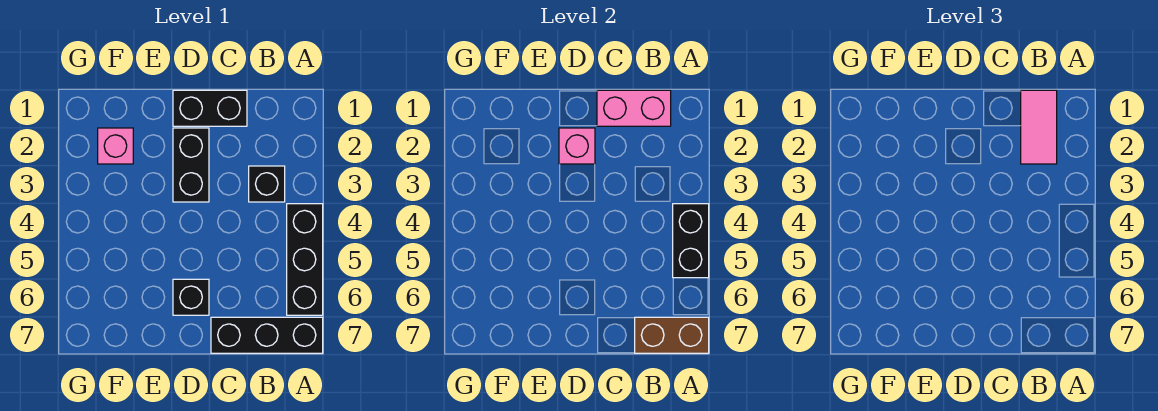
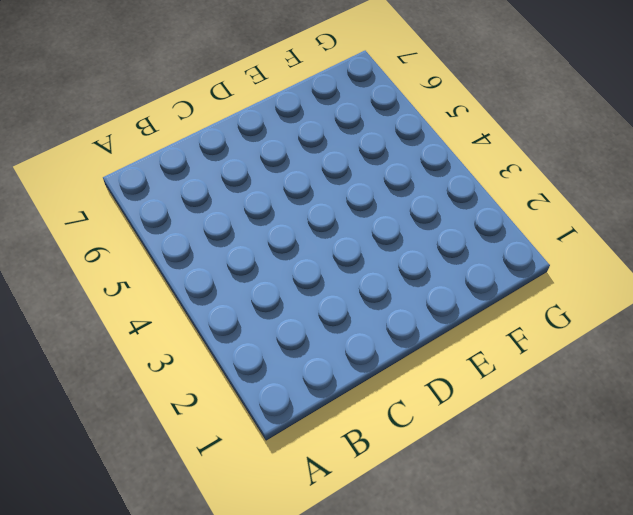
none -> black brick A4:A6 level 1
none -> black brick A7:C7 level 1
none -> black brick B3 level 1

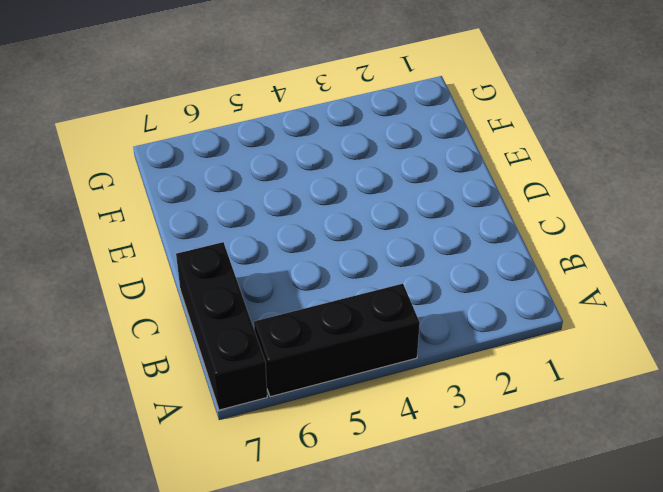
none -> black brick B3 level 1
none -> black brick C1:D1 level 1
none -> black brick D2:D3 level 1

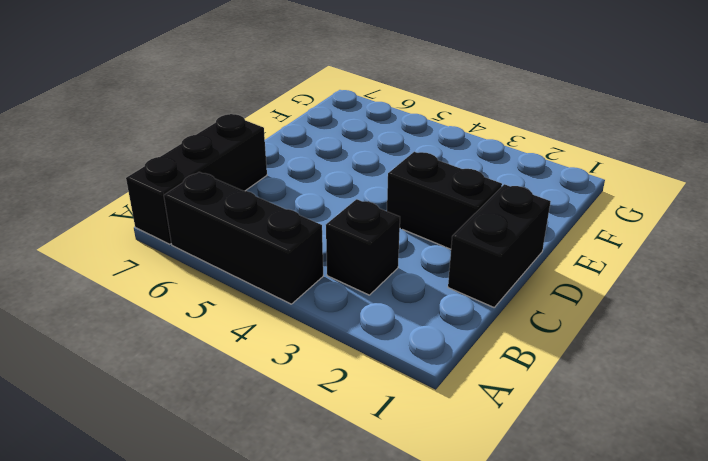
none -> black brick D6 level 1
none -> pink brick F2 level 1
none -> black brick A4:A5 level 2

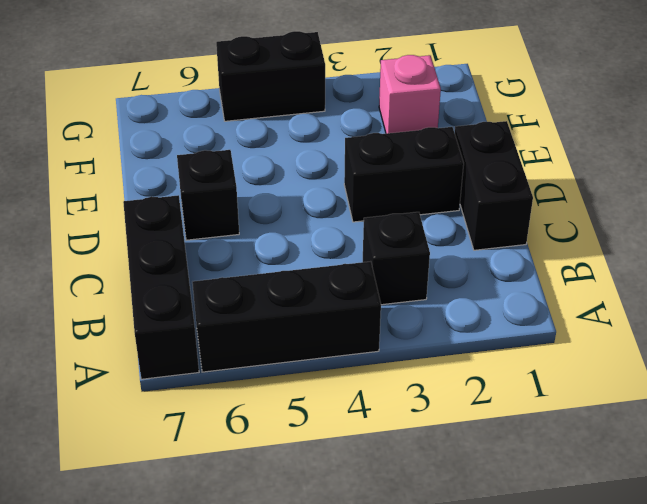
black brick G4:G5 level 1 -> black brick A4:A5 level 2
none -> brown brick A7:B7 level 2
none -> pink brick B1:C1 level 2
none -> pink brick D2 level 2

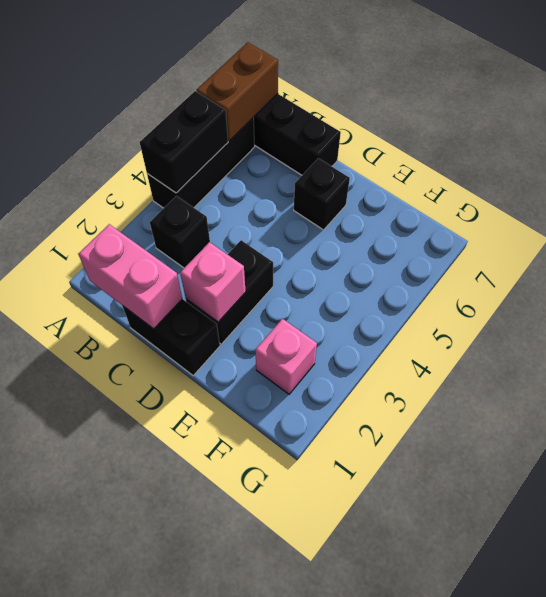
brown brick A6:A7 level 2 -> brown brick A7:B7 level 2
none -> pink tile B1:B2 level 3

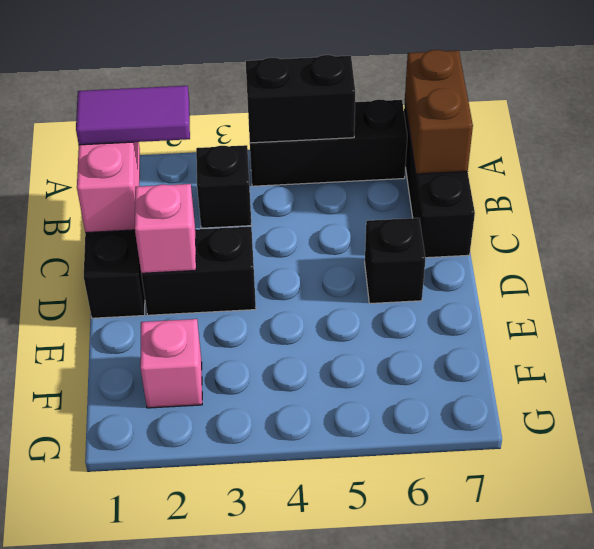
purple tile B1:B2 level 3 -> pink tile B1:B2 level 3

